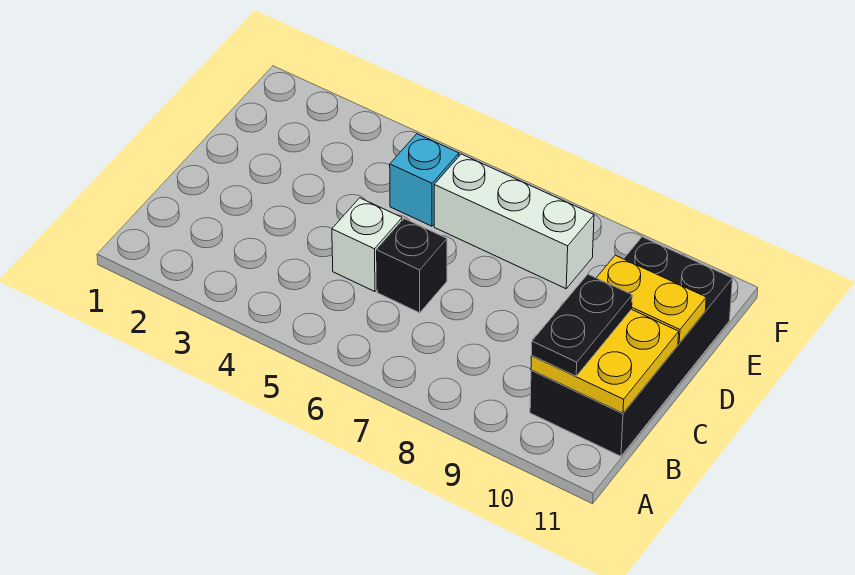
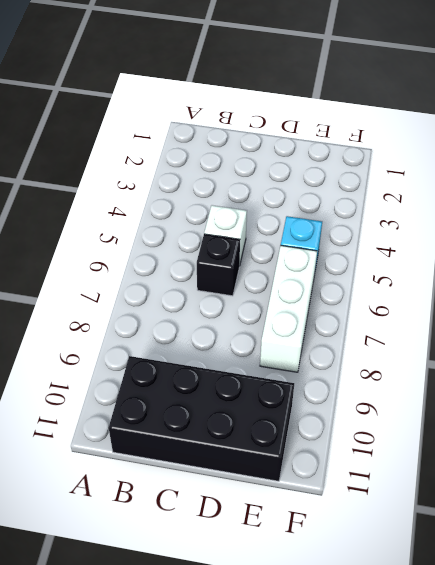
none -> yellow plate B10:C11 level 2
none -> yellow plate D10:D11 level 2

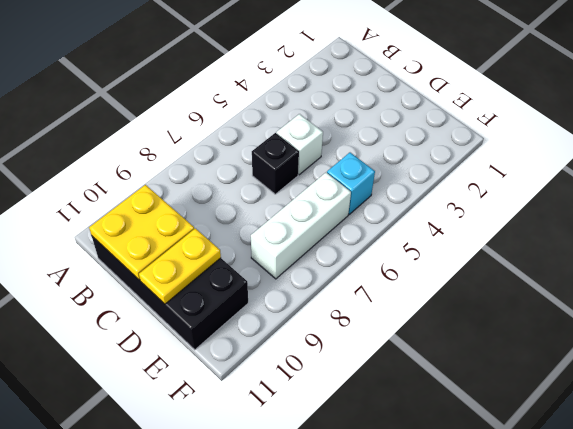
none -> black plate B10:C10 level 3

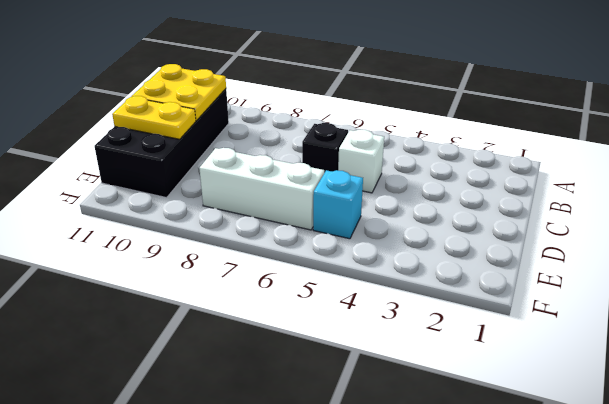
none -> black plate B10:C10 level 3

